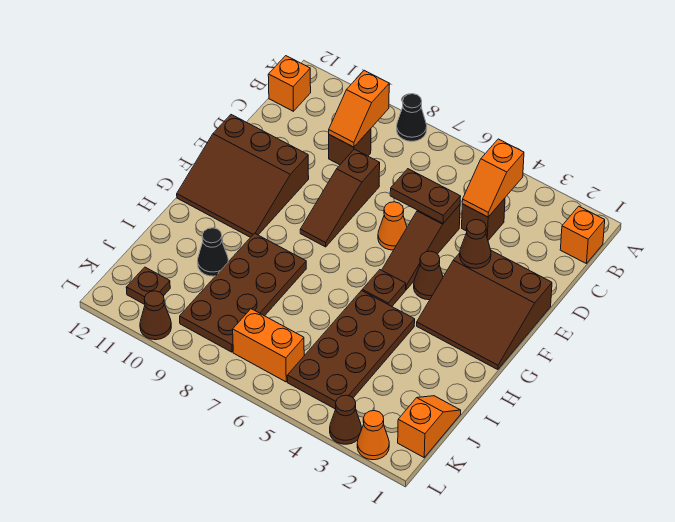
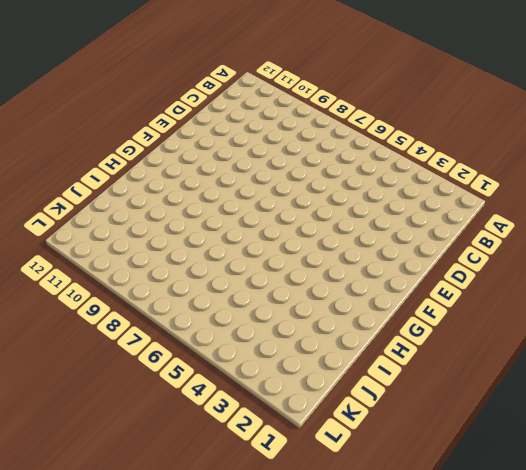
none -> black cone A8 level 1
none -> orange brick B1 level 1
none -> orange brick B12 level 1

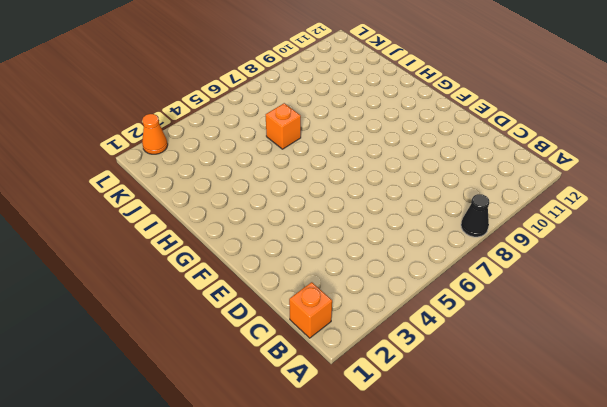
orange brick I6 level 1 -> orange brick B12 level 1
none -> brown brick C4 level 1
none -> brown brick C9 level 1
none -> brown slope D5:F5 level 1 top D

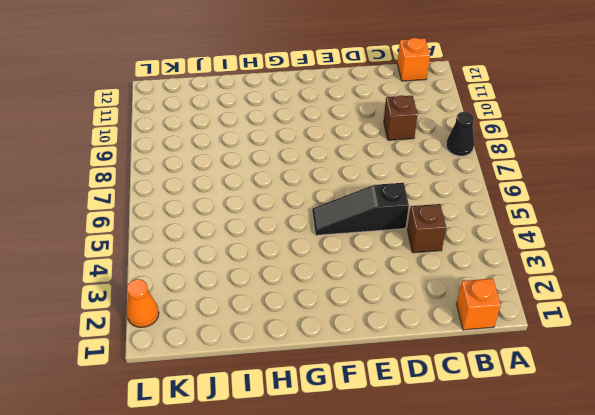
black slope D5:F5 level 1 top D -> brown slope D5:F5 level 1 top D
none -> brown slope D8:F8 level 1 top D
none -> brown slope E1:G3 level 1 top E
none -> orange cone E6 level 1

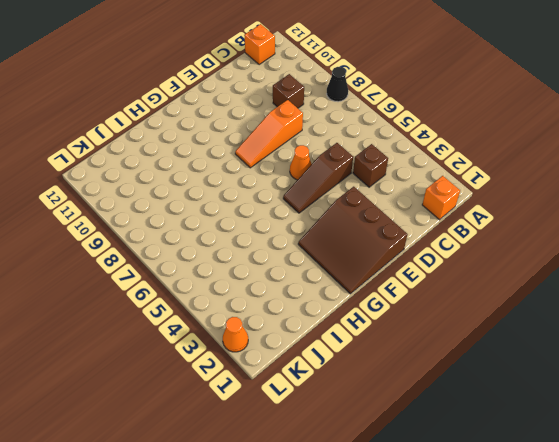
orange slope D8:F8 level 1 top D -> brown slope D8:F8 level 1 top D
none -> brown slope E10:G12 level 1 top E
none -> brown cone F4 level 1
none -> brown plate G5 level 1

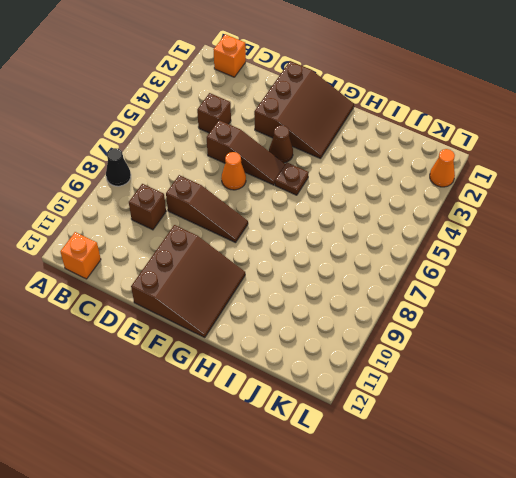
none -> brown plate H4:K5 level 1
none -> brown plate H8:K9 level 1
none -> black cone I10 level 1

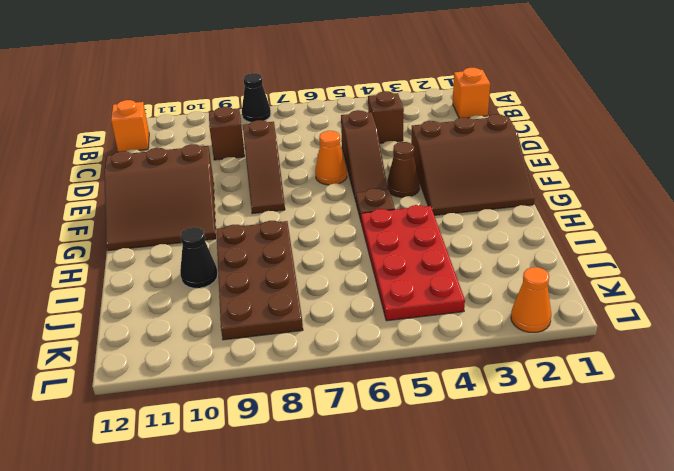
red plate H4:K5 level 1 -> brown plate H4:K5 level 1
none -> orange slope J1:K1 level 1 top K
none -> orange brick K6:K7 level 1
none -> brown plate K11 level 1

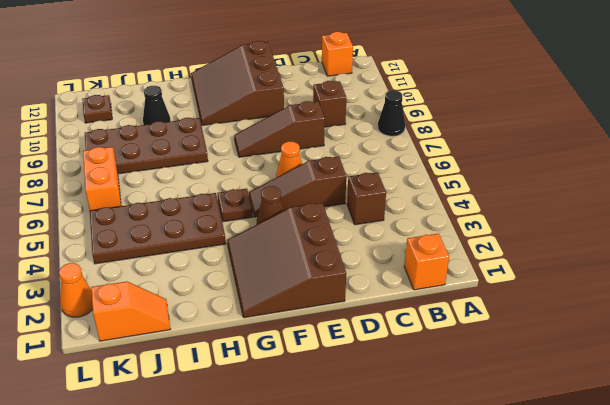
none -> brown cone L3 level 1
none -> brown cone L10 level 1
none -> orange slope B4:C4 level 2 top B

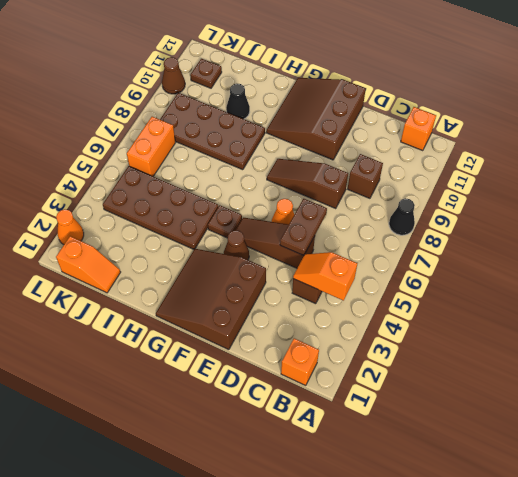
none -> brown cone L3 level 1
none -> orange slope B9:C9 level 2 top B
none -> brown cone E3 level 2

